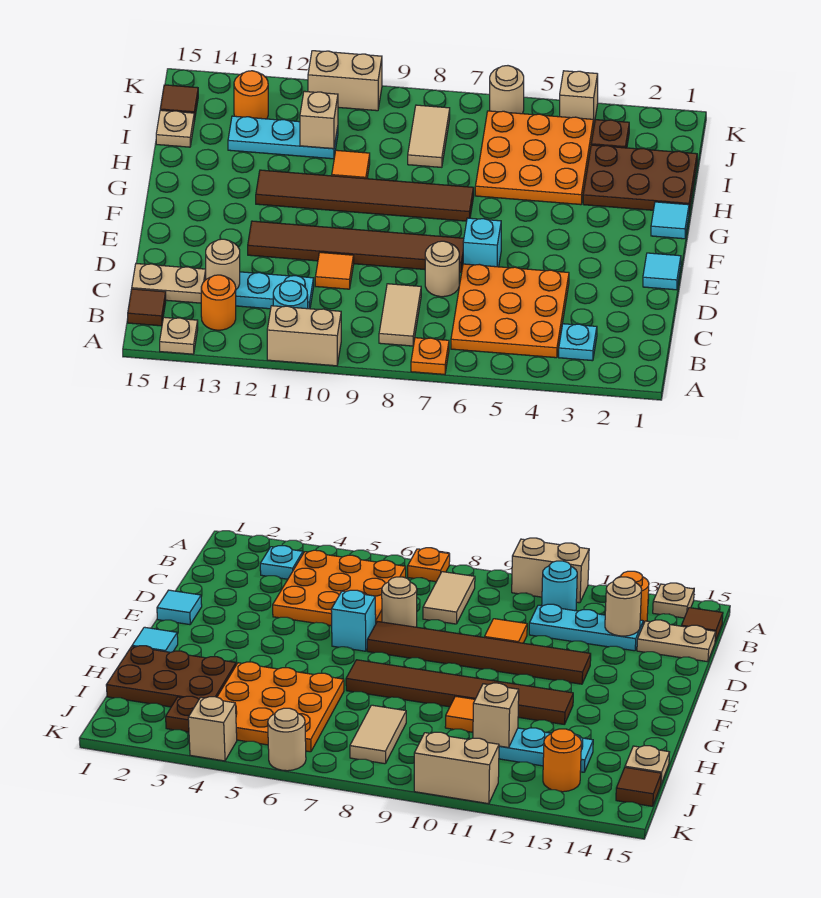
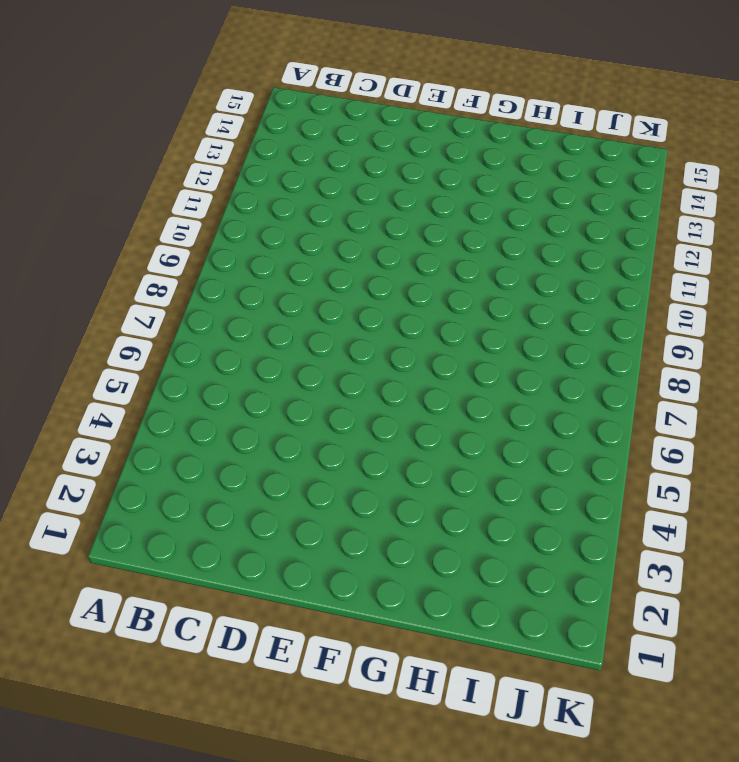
none -> orange plate A7 level 1
none -> tan brick A10:A11 level 1
none -> tan plate A14 level 1
none -> cyan plate B3 level 1

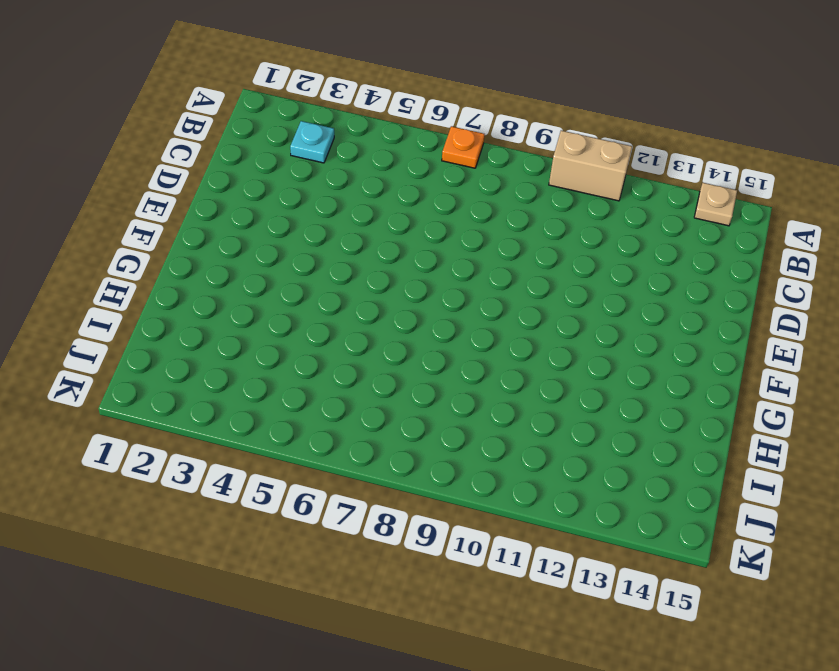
none -> orange plate B4:D6 level 1
none -> tan tile B8:C8 level 1
none -> cyan round brick B11 level 1
none -> orange round brick B13 level 1

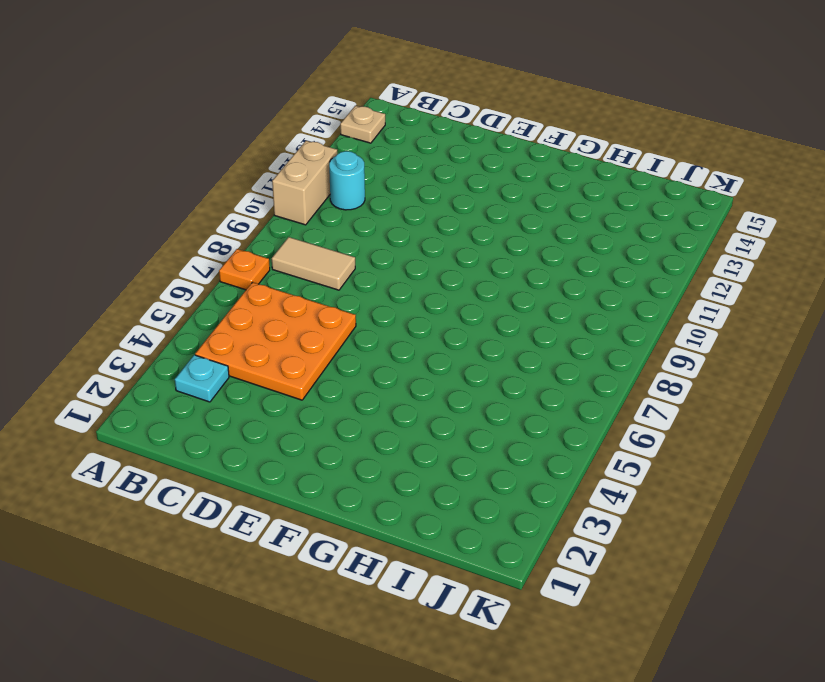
none -> orange round brick B13 level 1
none -> brown tile B15 level 1
none -> cyan plate C11:C13 level 1
none -> tan plate C14:C15 level 1

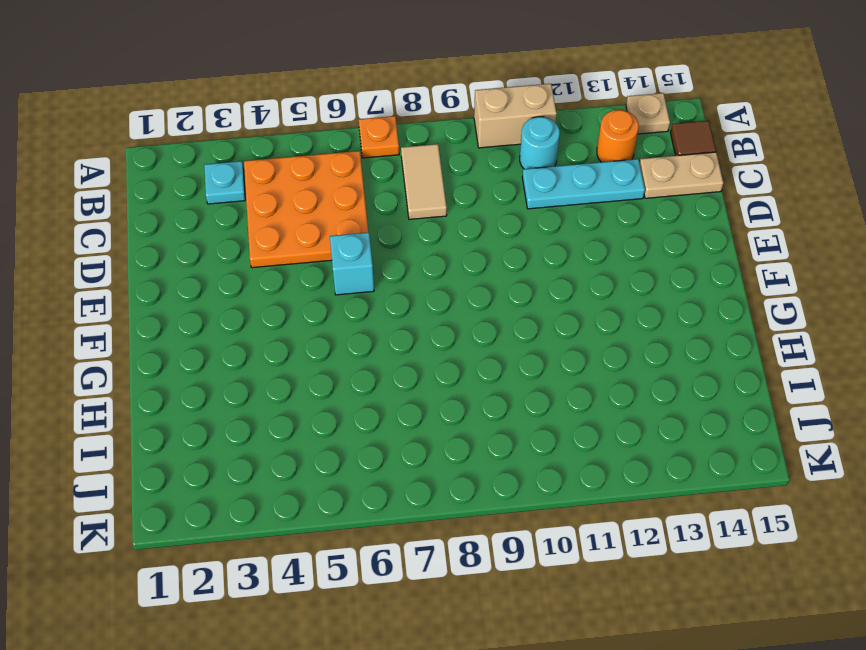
none -> tan round brick D7 level 1
none -> orange tile D10 level 1
none -> cyan tile E1 level 1
none -> brown tile E7:E12 level 1

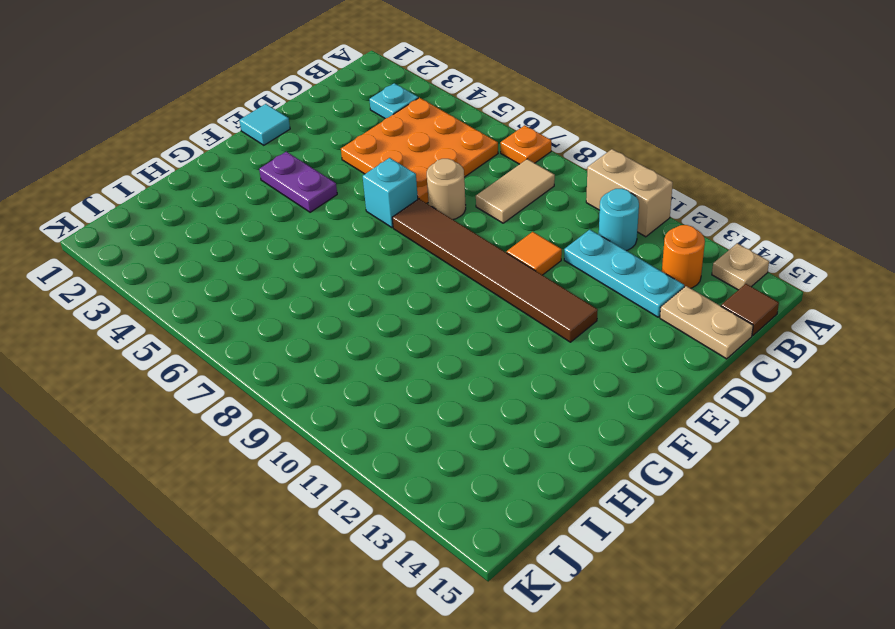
purple plate F3:F4 level 1 -> none
none -> cyan tile G1 level 1
none -> brown tile G7:G12 level 1
none -> brown plate H1:I3 level 1
none -> orange plate H4:J6 level 1

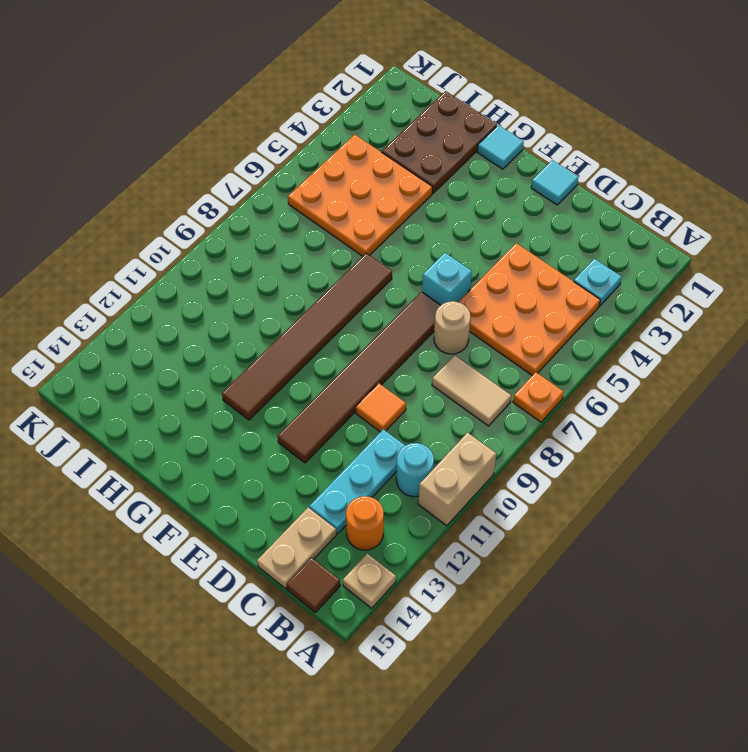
none -> orange tile H10 level 1
none -> tan tile I8:J8 level 1
none -> cyan plate I11:I13 level 1
none -> tan plate I15 level 1

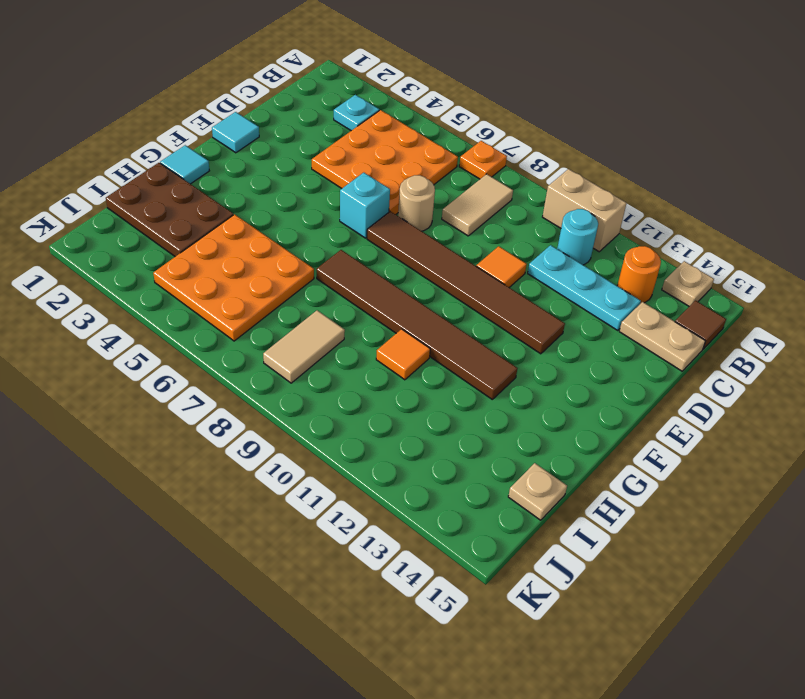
none -> cyan plate I11:I13 level 1
none -> brown plate J3 level 1
none -> orange round brick J13 level 1
none -> brown tile J15 level 1

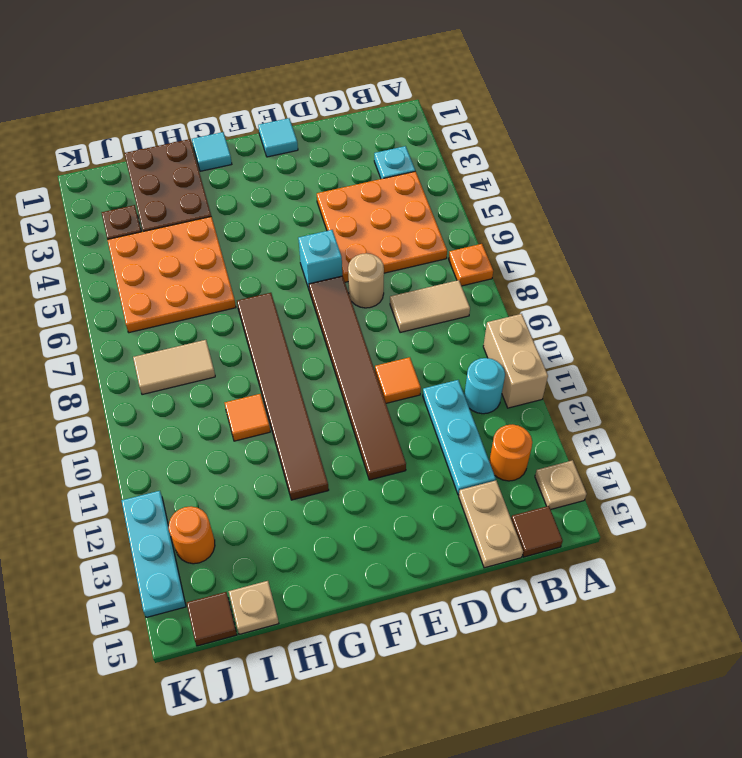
cyan plate K12:K14 level 1 -> cyan plate I11:I13 level 1
none -> tan brick K4 level 1
none -> tan round brick K6 level 1
none -> tan brick K10:K11 level 1
none -> tan round brick C13 level 2

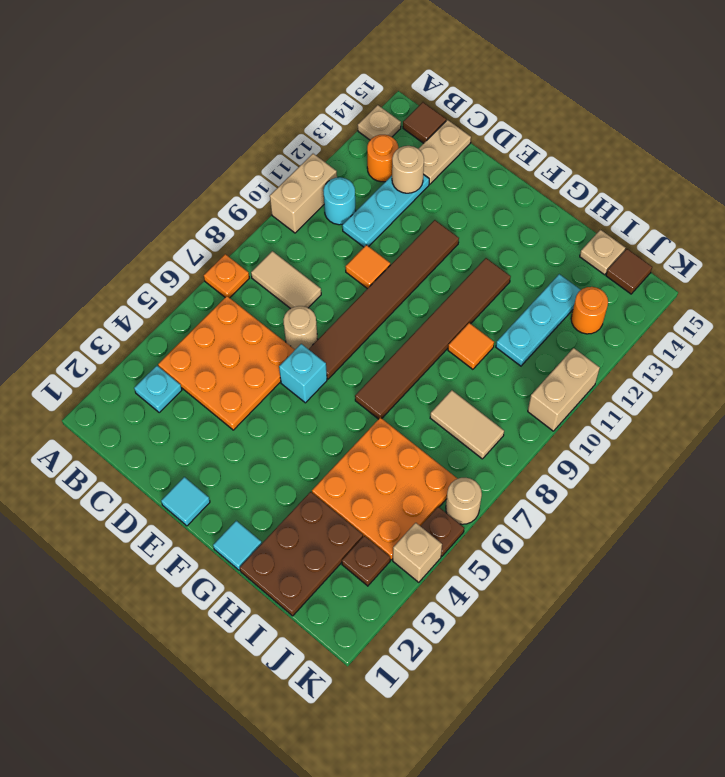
brown plate K5 level 1 -> none
none -> tan brick I11 level 2

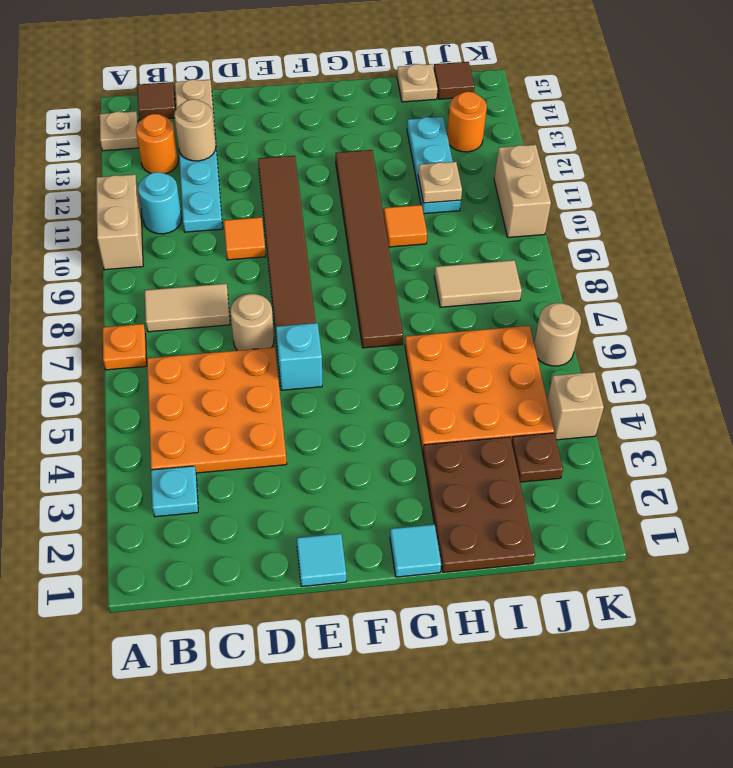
tan plate I11 level 2 -> tan brick I11 level 2

